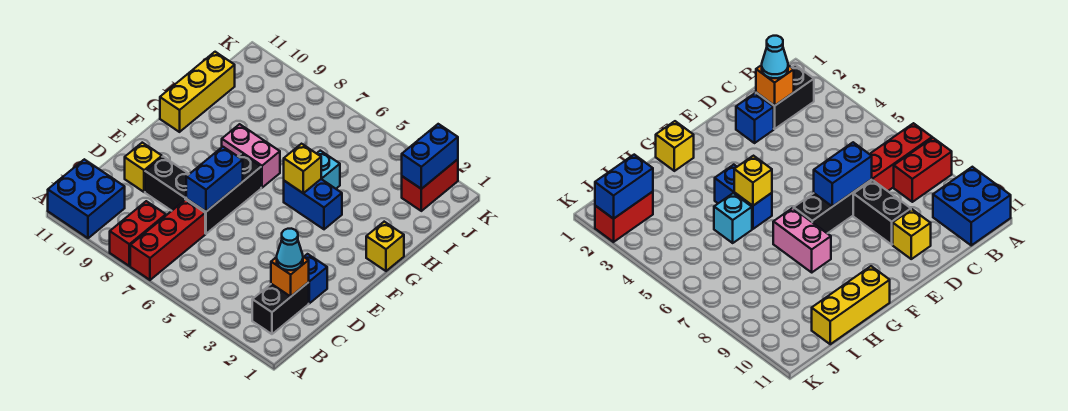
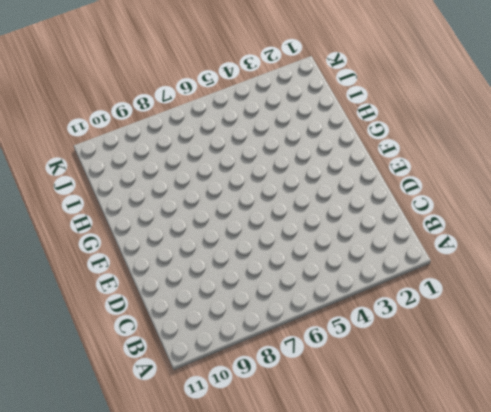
none -> red brick A7:C7 level 1
none -> red brick A8:B8 level 1
none -> blue brick A10:B11 level 1

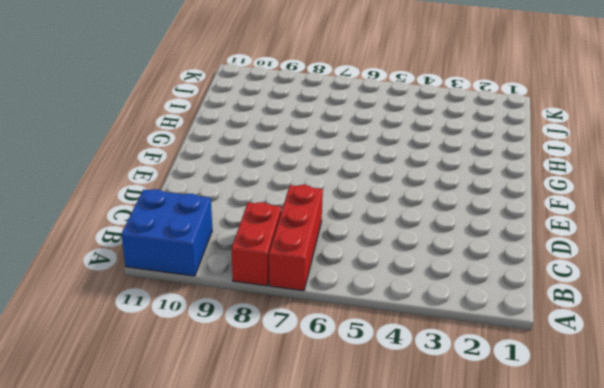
none -> black brick B2:C2 level 1
none -> blue brick D2 level 1
none -> black brick D7:F7 level 1

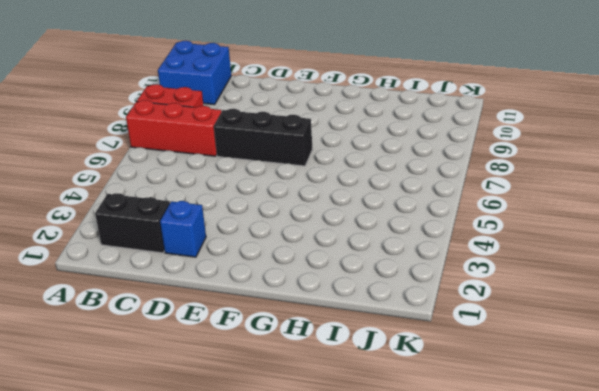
none -> black brick D8:D9 level 1
none -> yellow brick D10 level 1
none -> yellow brick G1 level 1

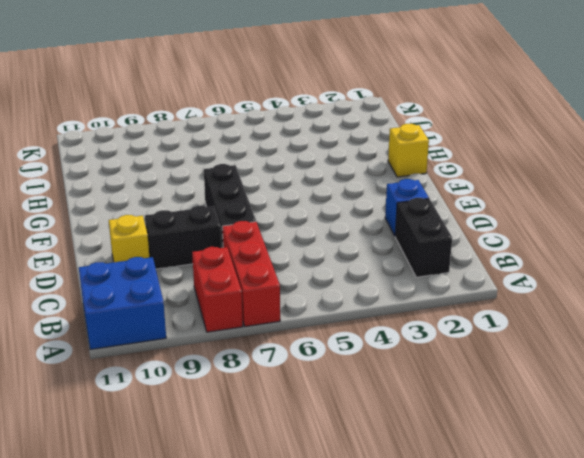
none -> blue brick G4:G5 level 1
none -> pink brick G7:G8 level 1
none -> yellow brick G11:I11 level 1

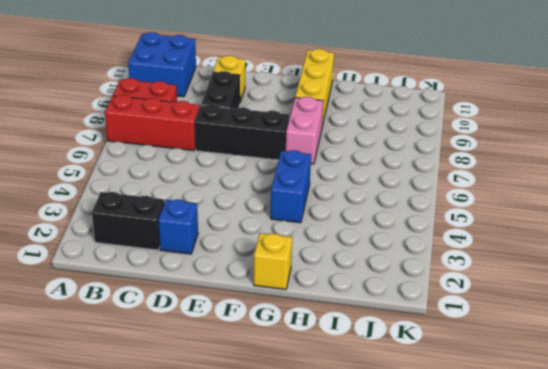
yellow brick G9:G11 level 1 -> yellow brick G11:I11 level 1
none -> cyan brick H5 level 1
none -> red brick J2:K2 level 1
none -> orange brick C2 level 2

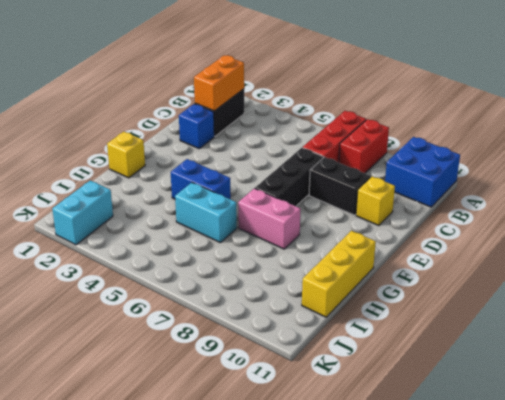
orange brick B2:C2 level 2 -> orange brick C2 level 2
cyan brick H5:H6 level 1 -> cyan brick H5 level 1
cyan brick J2:K2 level 1 -> red brick J2:K2 level 1
none -> blue brick D7:E7 level 2
none -> yellow brick G5 level 2
none -> blue brick J2:K2 level 2

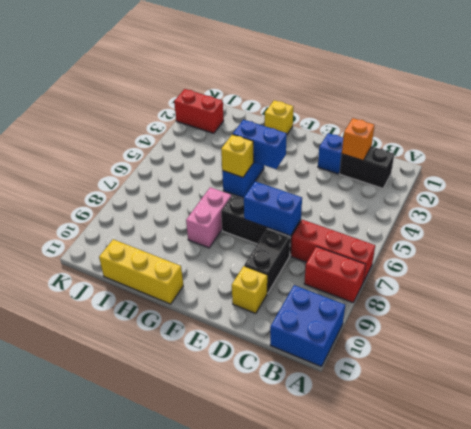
blue brick F4:G4 level 2 -> blue brick J2:K2 level 2
none -> cyan brick H5 level 1
none -> cyan cone C2 level 3

